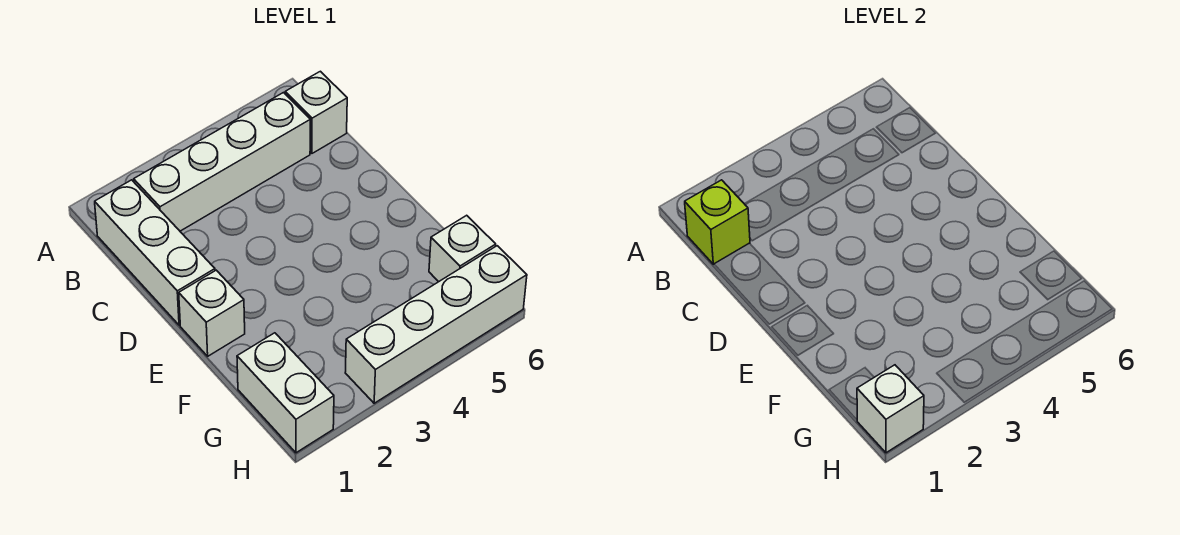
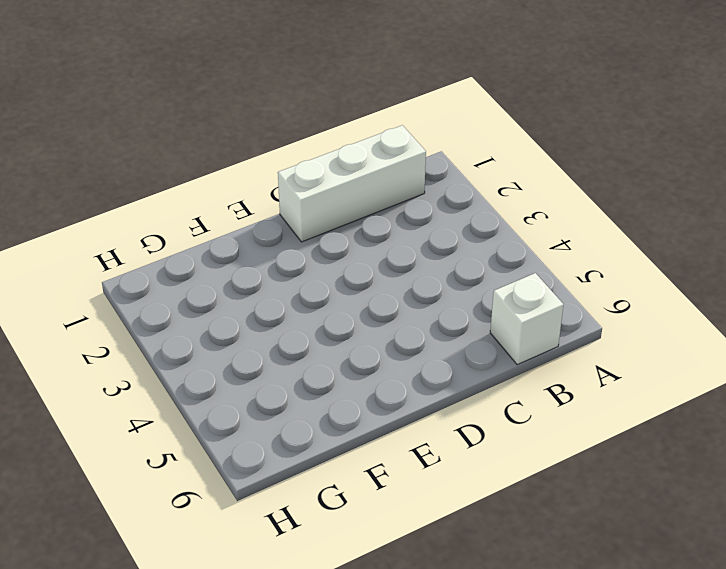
none -> white brick B2:B5 level 1
none -> white brick E1 level 1

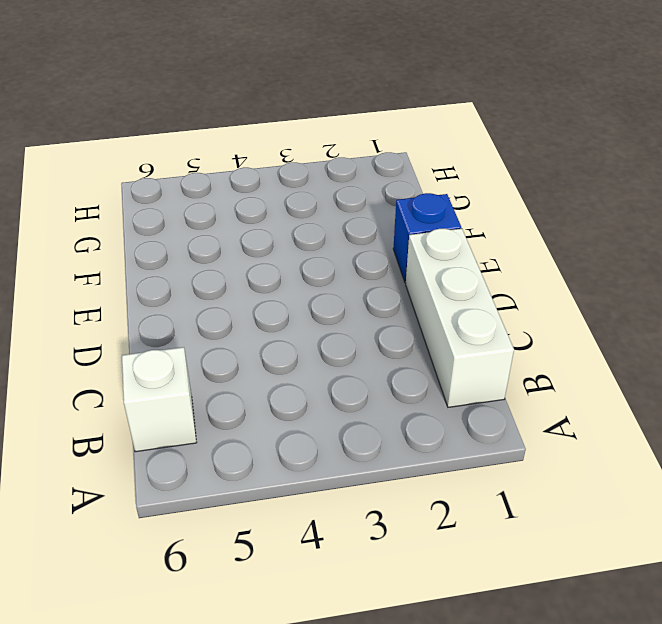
blue brick E1 level 1 -> white brick E1 level 1
none -> white brick B2:B5 level 1
none -> white brick G1:H1 level 1

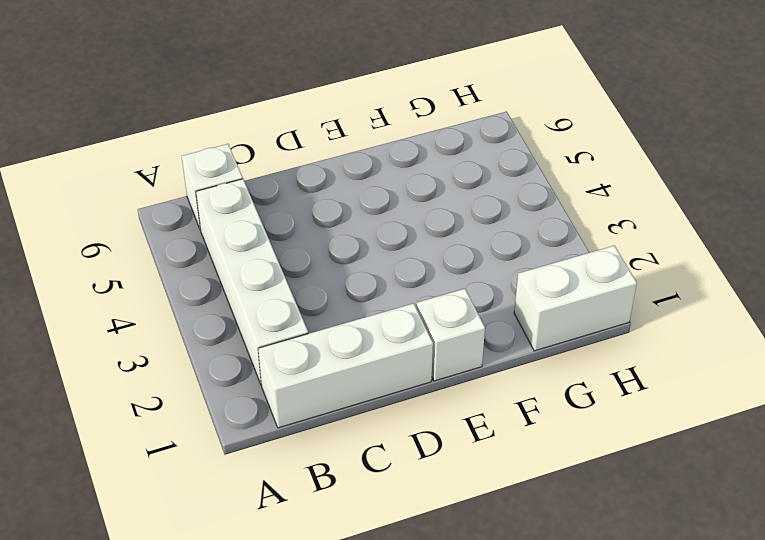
none -> white brick G6 level 1
none -> white brick H3:H6 level 1

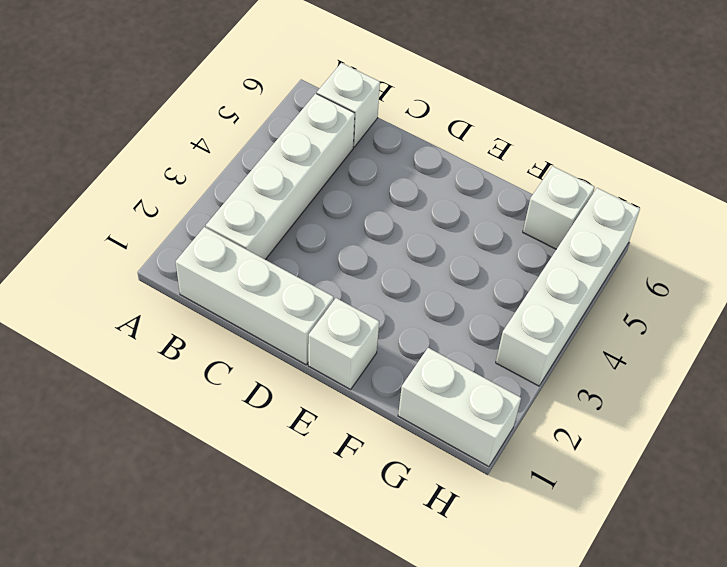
none -> lime brick B1 level 2
none -> white brick H1 level 2

